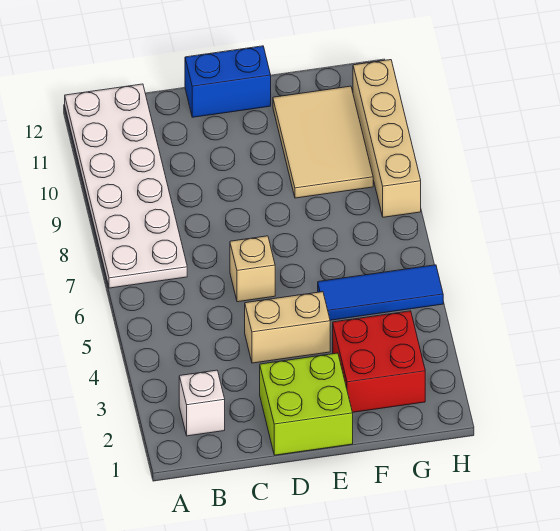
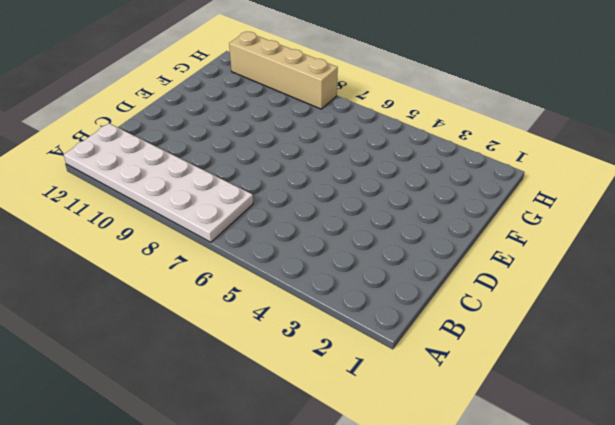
none -> white brick B2 level 1
none -> lime brick D1:E2 level 1

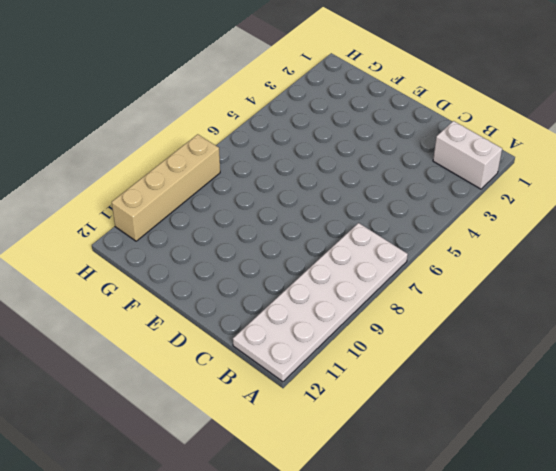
white brick A2:B2 level 1 -> white brick B2 level 1
none -> lime brick D1:E2 level 1
none -> tan brick D4:E4 level 1

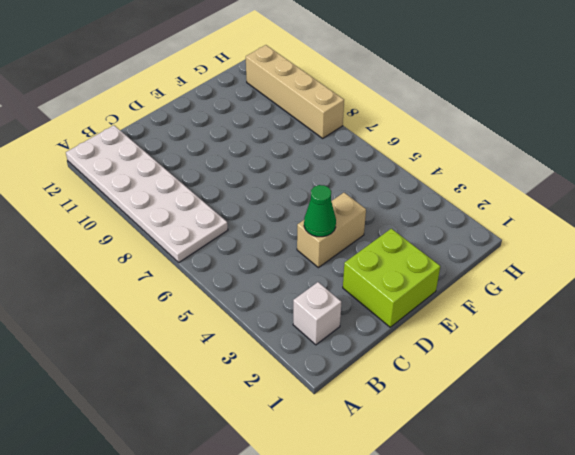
green cone D4 level 2 -> none
none -> tan brick D6 level 1
none -> blue brick D12:E12 level 1

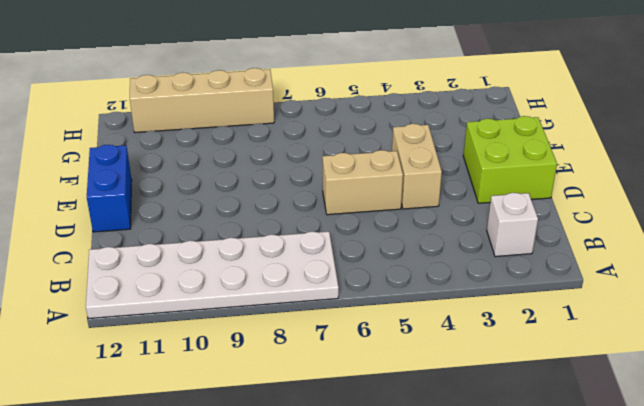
tan brick D5:D6 level 1 -> tan brick D6 level 1
none -> red brick F2:G3 level 1
none -> blue tile F5:H5 level 1

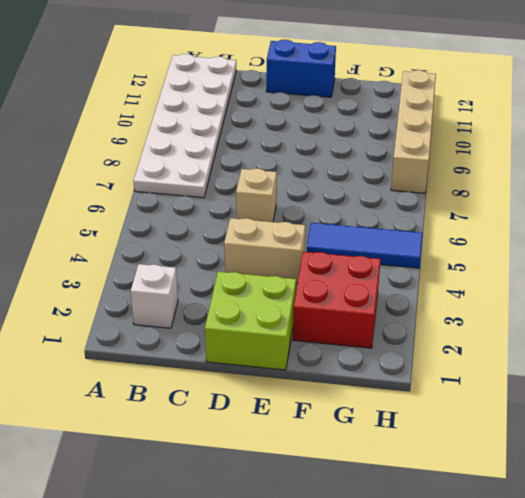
none -> tan tile F9:G11 level 1

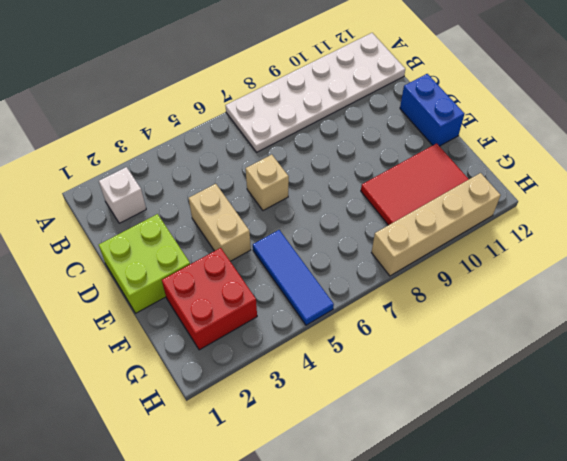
red tile F9:G11 level 1 -> tan tile F9:G11 level 1

